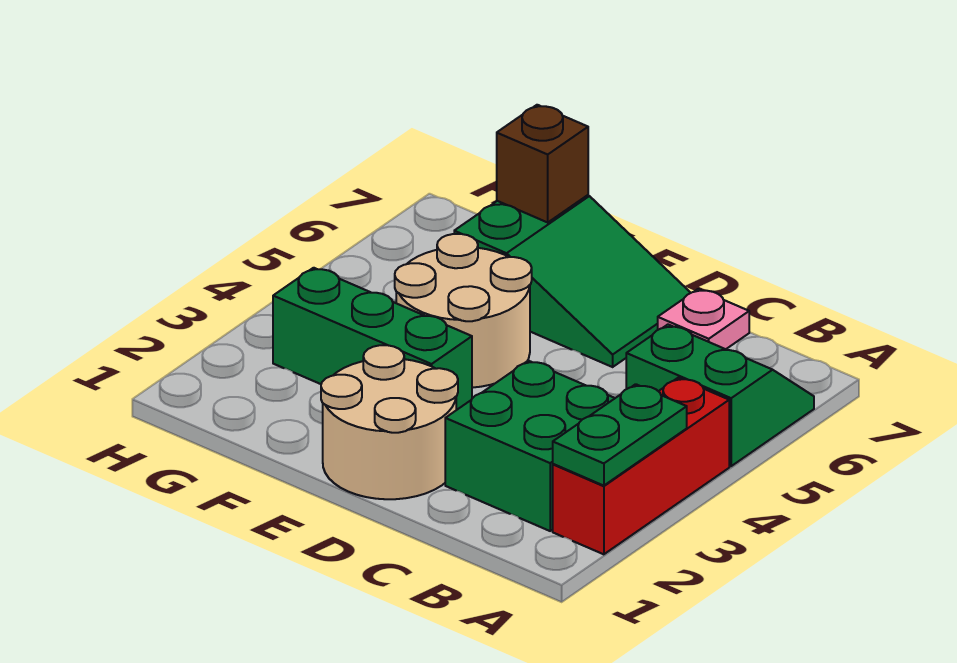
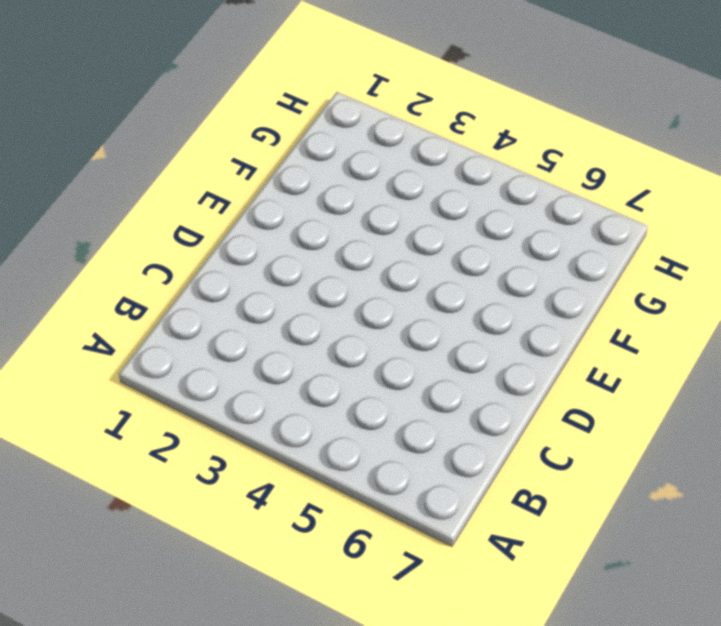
none -> red brick A2:A4 level 1
none -> green slope A5:B6 level 1 top 5

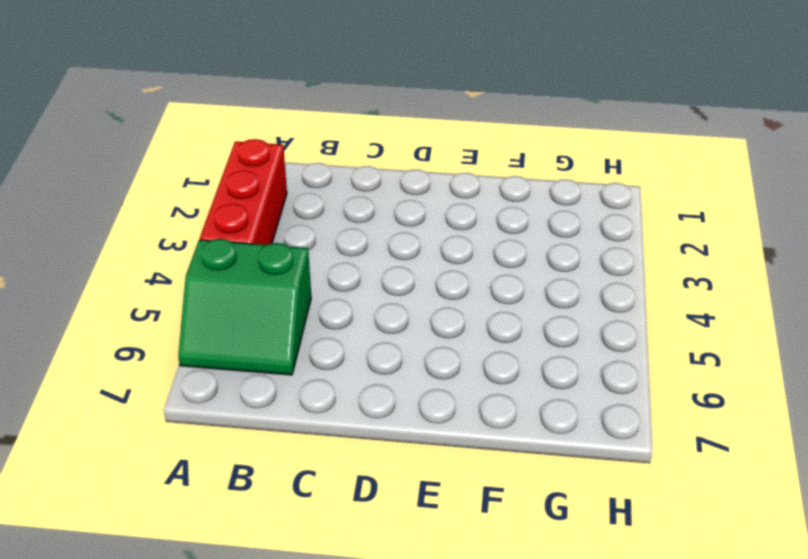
none -> green brick B2:C3 level 1
none -> pink plate C7 level 1

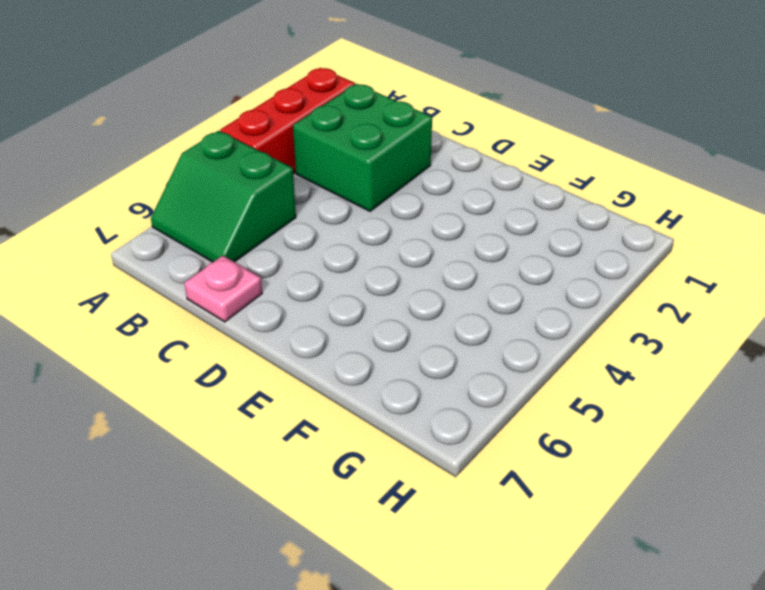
none -> tan round brick D1:E2 level 1
none -> green slope D6:F7 level 1 top F

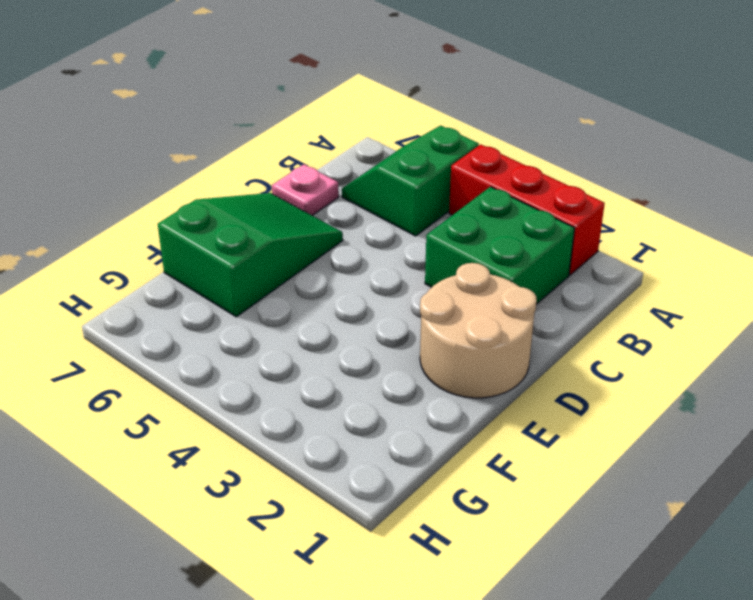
none -> green brick E3:G3 level 1
none -> tan round brick E4:F5 level 1

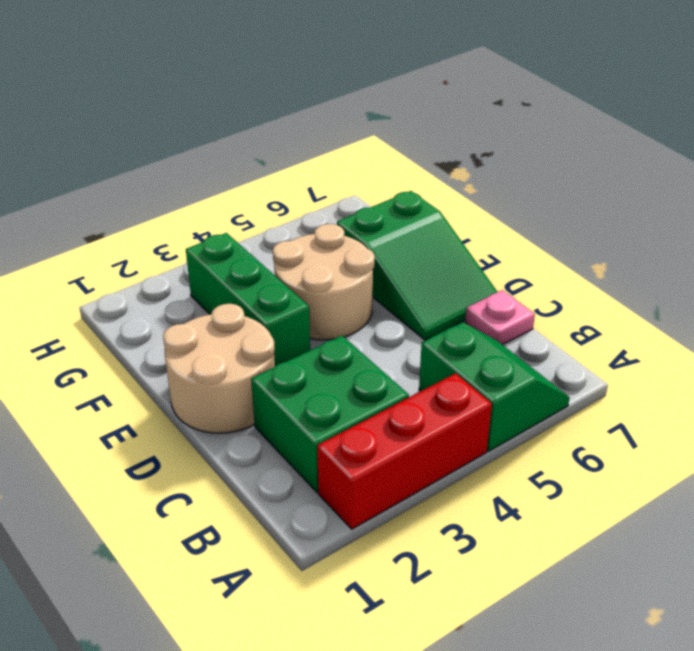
none -> green plate A2:A3 level 2
none -> brown brick F7 level 2

